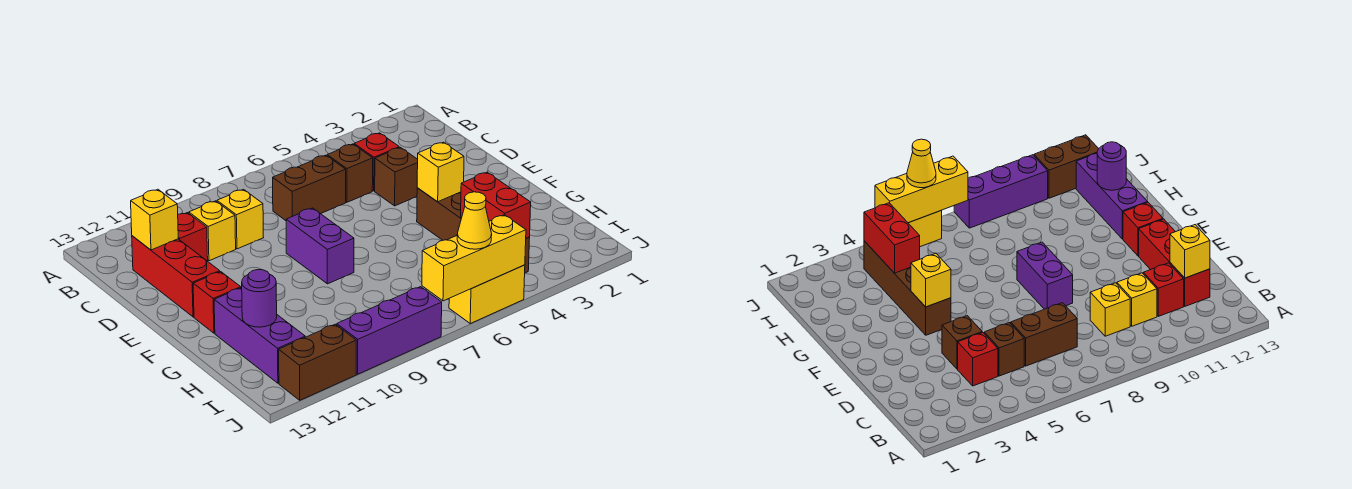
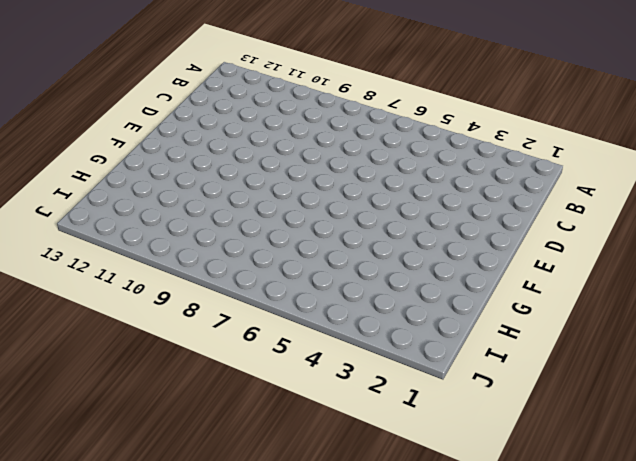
none -> red brick C4 level 1
none -> brown brick C5 level 1
none -> brown brick C6:C7 level 1

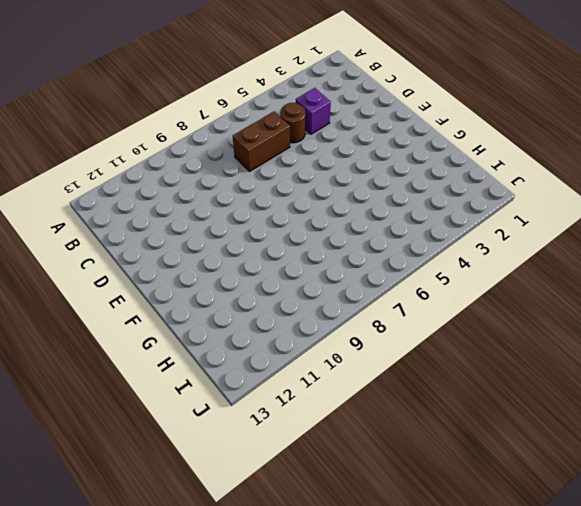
purple brick C4 level 1 -> red brick C4 level 1
brown round brick C5 level 1 -> brown brick C5 level 1
none -> yellow brick C9 level 1
none -> yellow brick C10 level 1
none -> red brick C11 level 1

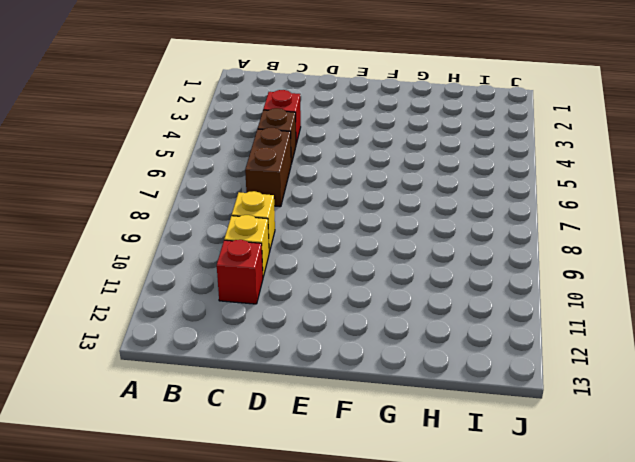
none -> red brick C12:E12 level 1
none -> brown brick D4 level 1
none -> purple brick E8:F8 level 1

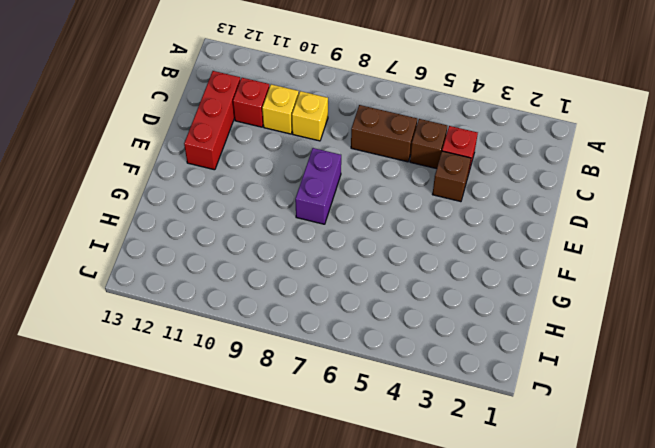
none -> brown brick F4:I4 level 1
none -> red brick F12 level 1
none -> purple brick G12:I12 level 1

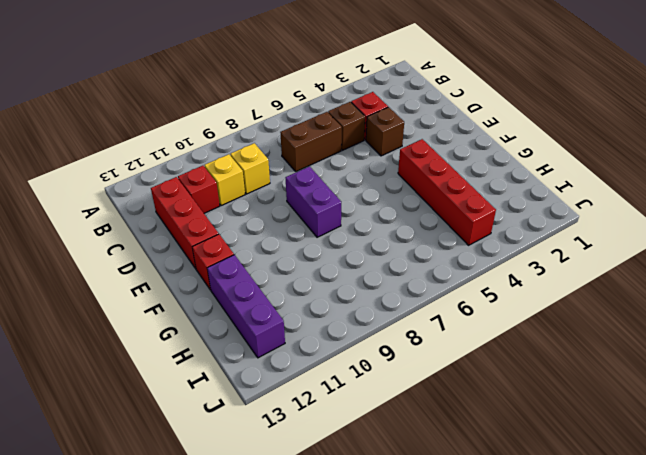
red brick F4:I4 level 1 -> brown brick F4:I4 level 1
none -> yellow brick J5:J6 level 1
none -> purple brick J8:J10 level 1
none -> brown brick J11:J12 level 1

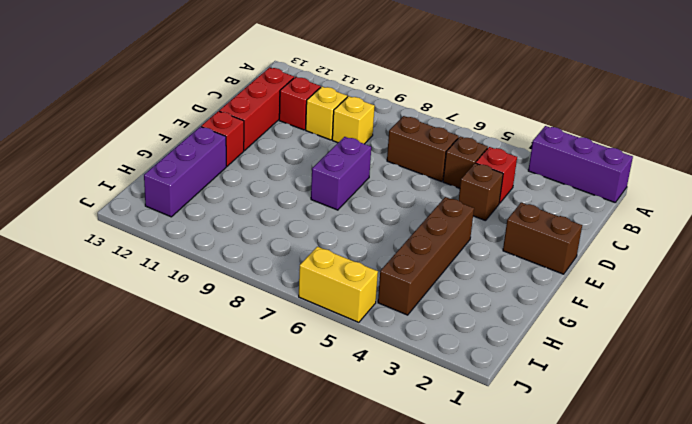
purple brick A1:A3 level 1 -> purple brick J8:J10 level 1
brown brick E1:E2 level 1 -> brown brick J11:J12 level 1
none -> yellow brick C12 level 2
none -> yellow brick F4 level 2
none -> red brick H4:I4 level 2

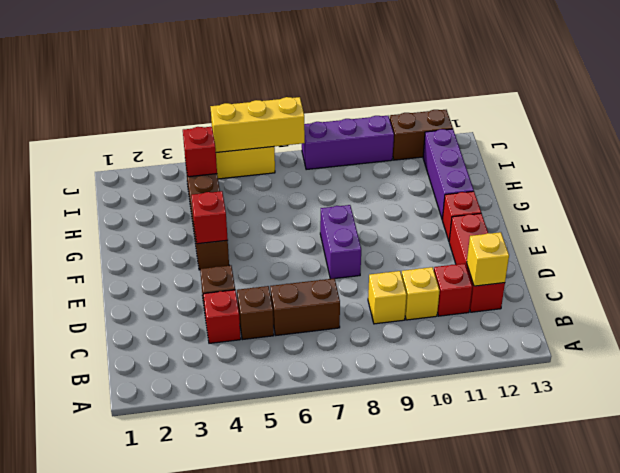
red brick F4 level 2 -> yellow brick F4 level 2
red brick I4 level 2 -> red brick H4:I4 level 2
none -> purple round brick H12 level 2
none -> yellow cone J6 level 3

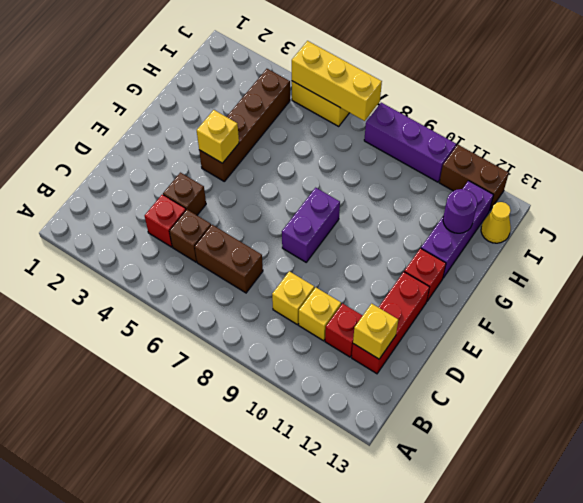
yellow cone I13 level 1 -> yellow cone J6 level 3
none -> red brick H4:I4 level 2

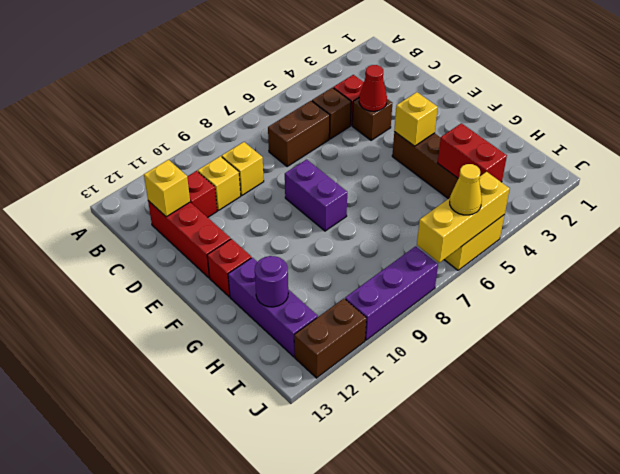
red cone D4 level 2 -> none

